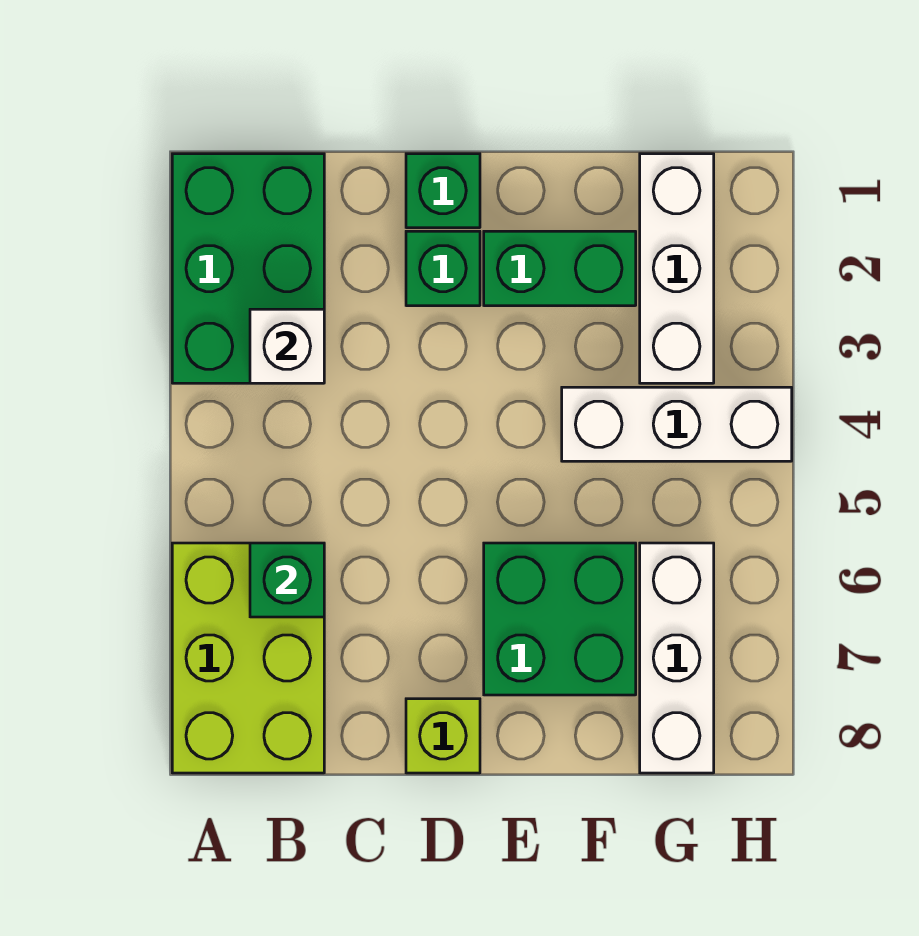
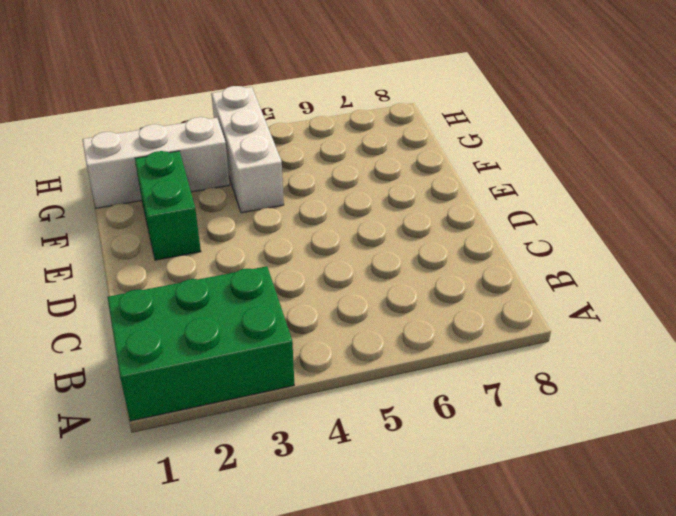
none -> lime brick A6:B8 level 1
none -> green brick D1 level 1
none -> green brick D2 level 1

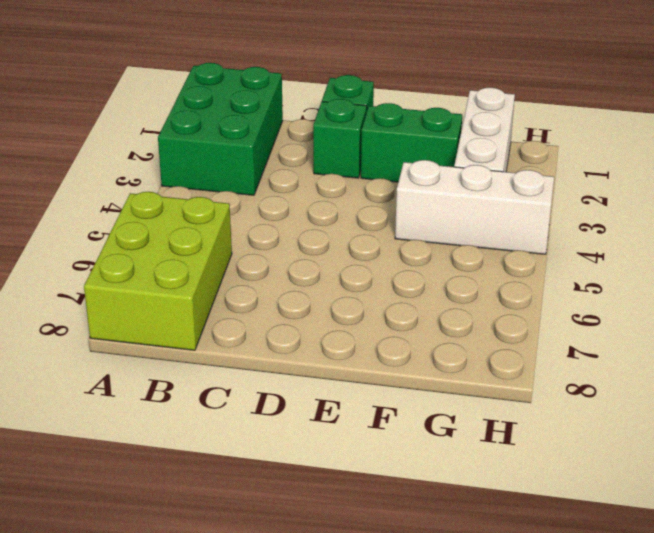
none -> lime brick D8 level 1
none -> green brick E6:F7 level 1
none -> white brick G6:G8 level 1

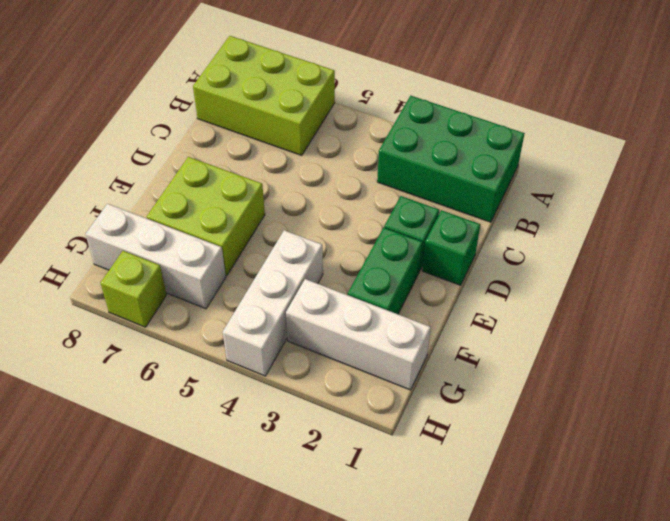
lime brick E6:F7 level 1 -> green brick E6:F7 level 1
lime brick H7 level 1 -> lime brick D8 level 1
none -> white brick B3 level 2
none -> green brick B6 level 2

